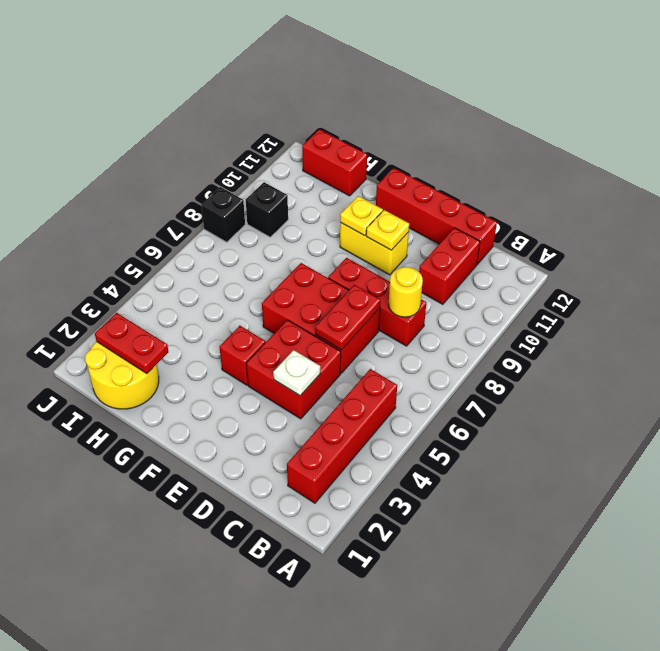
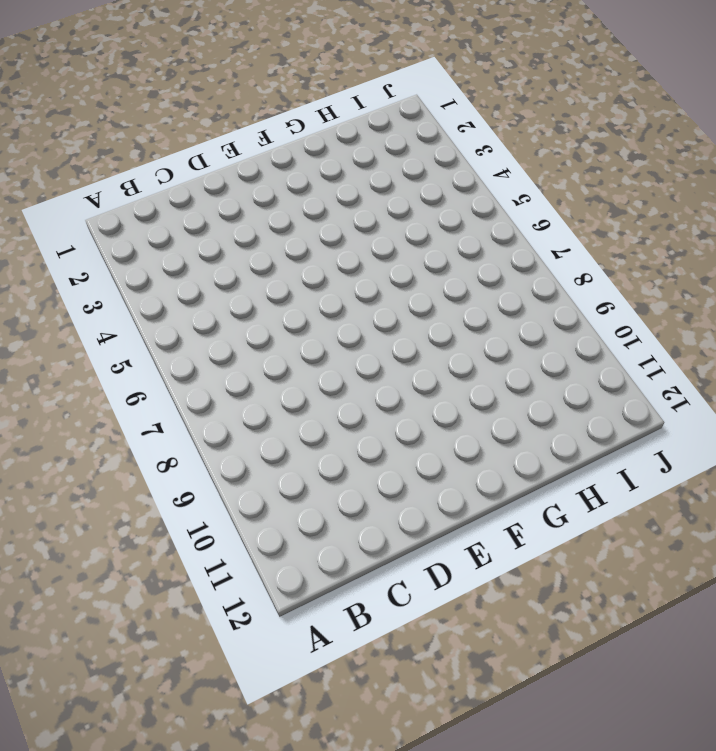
none -> red brick B2:B5 level 1
none -> red brick C8:E8 level 1
none -> red brick C10:C11 level 1

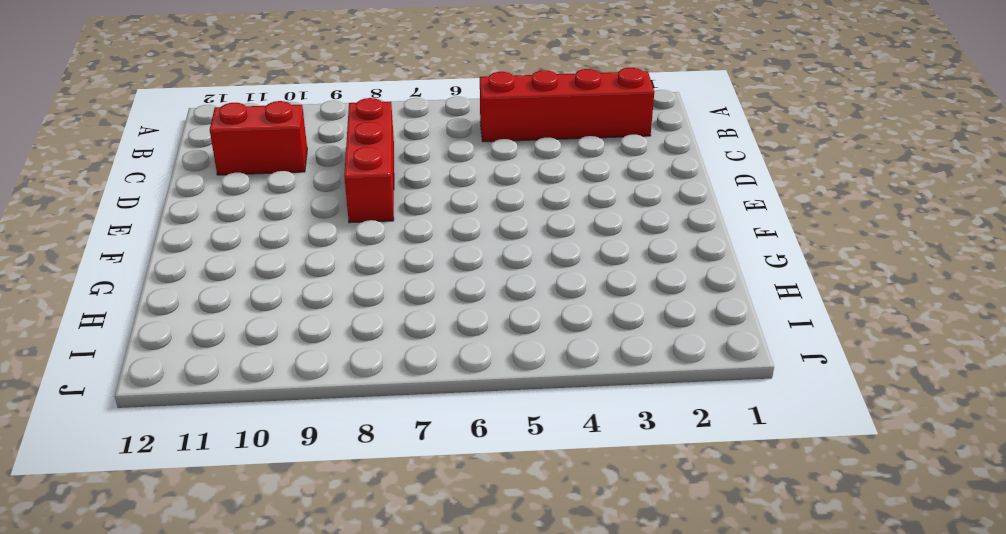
none -> red brick C12:F12 level 1
none -> red brick D4:E5 level 1
none -> red brick D6:F7 level 1

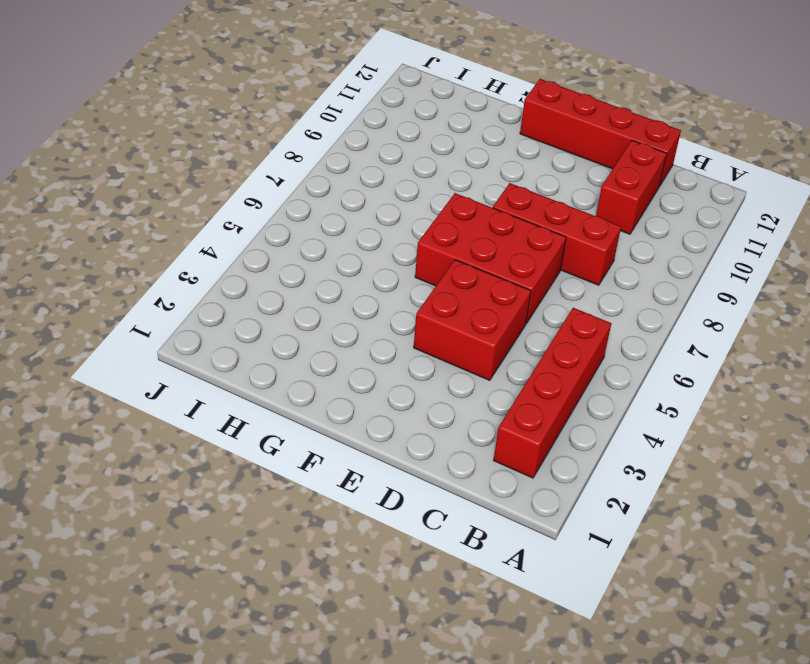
none -> yellow brick E10:F10 level 1
none -> red brick F4 level 1
none -> yellow round brick H1:I2 level 1

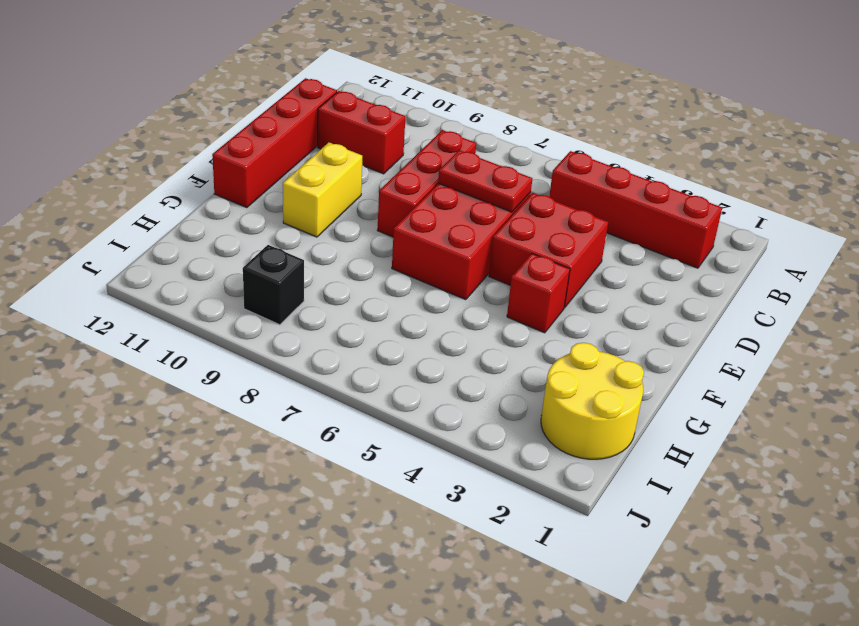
none -> red brick H12:I12 level 1
none -> black brick J8 level 1
none -> yellow round brick C8 level 2

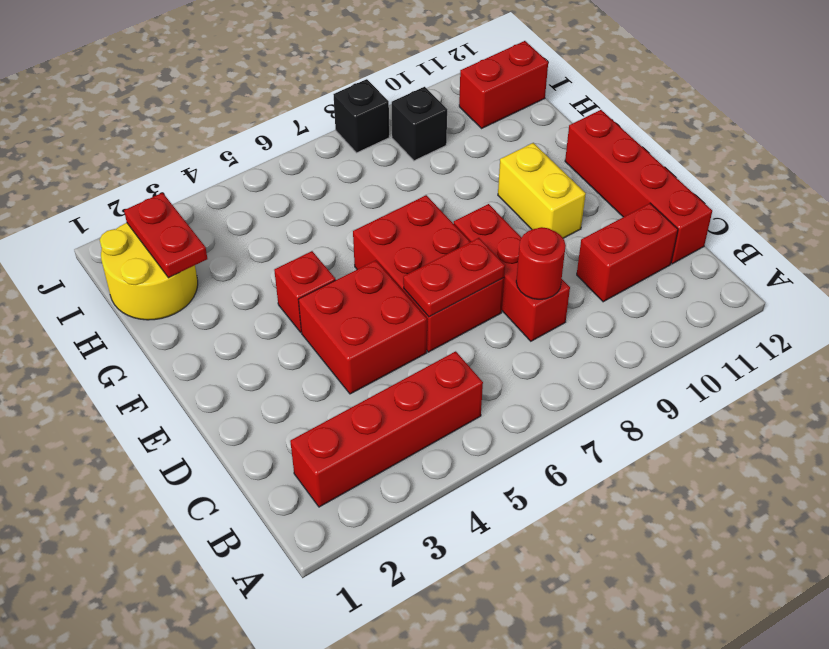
red round brick C8 level 2 -> yellow round brick C8 level 2
red brick I11:I12 level 1 -> red brick H12:I12 level 1
none -> white plate D4 level 2
none -> yellow plate E10 level 2
none -> yellow plate F10 level 2

